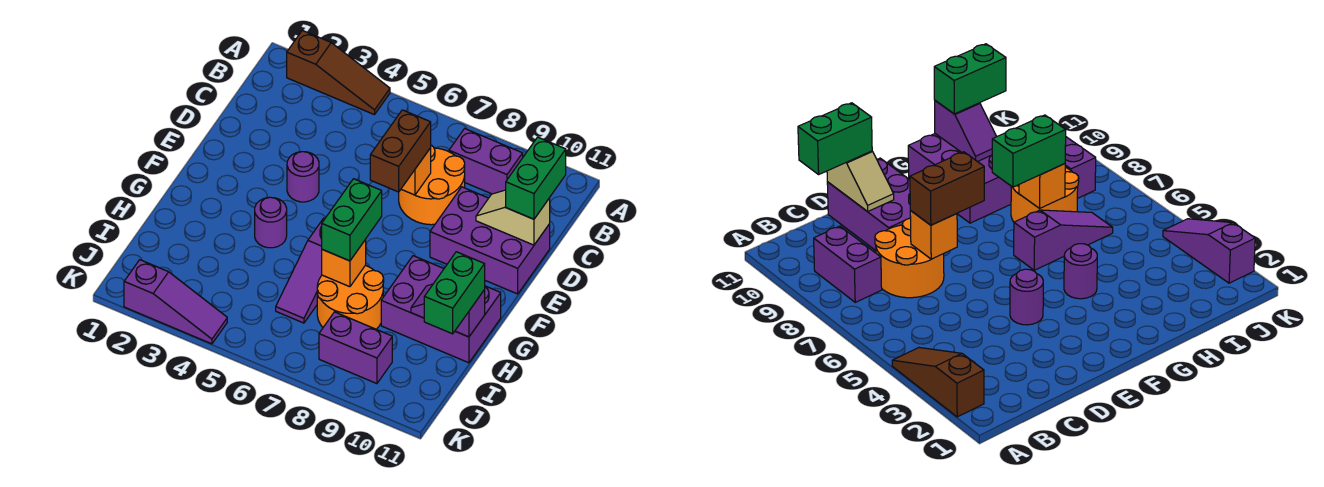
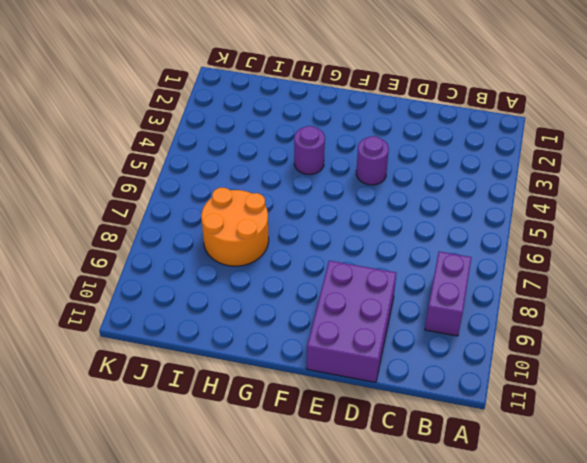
none -> brown slope A2:A4 level 1 top 2
none -> orange round brick C7:D8 level 1
none -> purple slope G6:I6 level 1 top G

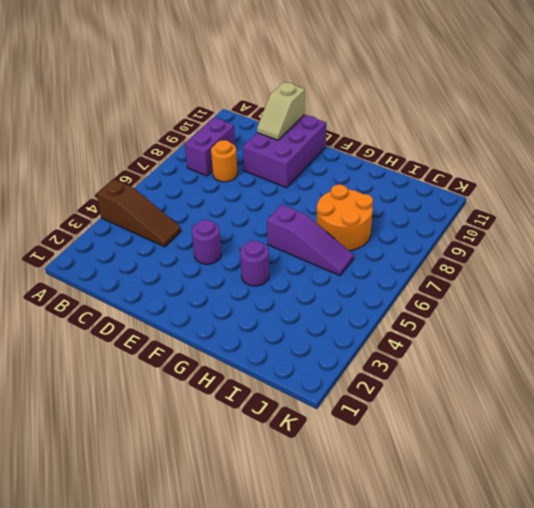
brown slope A4:C4 level 1 top A -> brown slope A2:A4 level 1 top 2
orange round brick C8 level 1 -> orange round brick C7:D8 level 1
none -> purple brick G9:H11 level 1
none -> purple brick J8:J9 level 1
none -> purple slope K2:K4 level 1 top 2

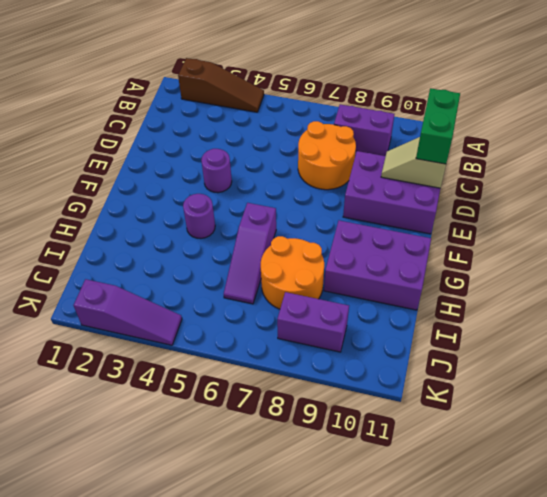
none -> orange brick D7 level 2
none -> orange brick H7 level 2
none -> purple slope H10:H11 level 2 top 11

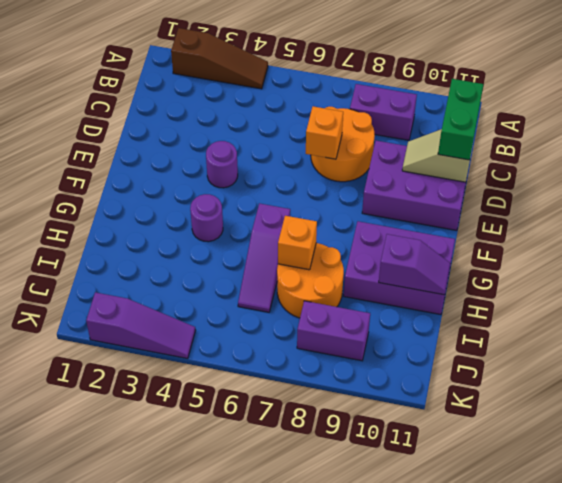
purple slope H10:H11 level 2 top 10 -> purple slope H10:H11 level 2 top 11
none -> brown brick D7:E7 level 3
none -> green brick G7:H7 level 3
none -> green brick H11:I11 level 3

